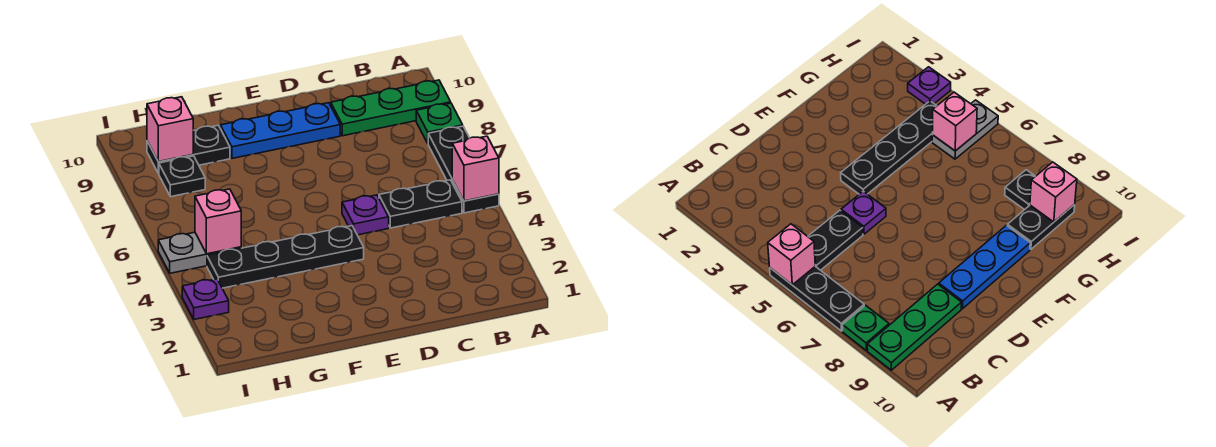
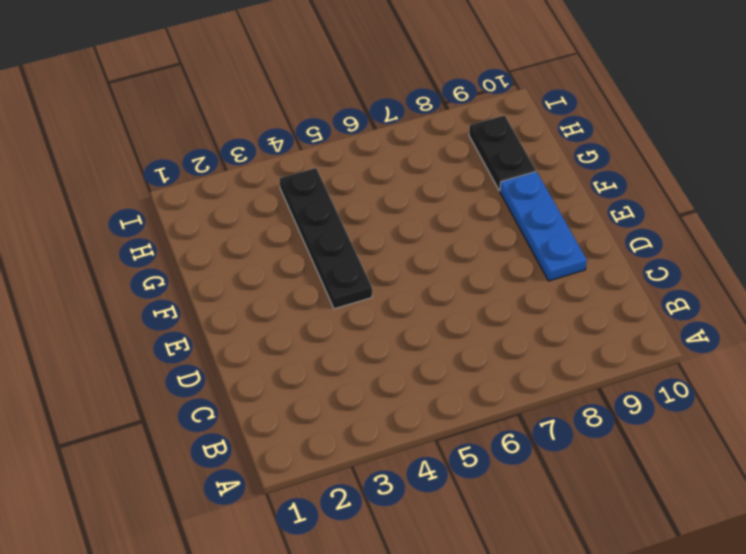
none -> black plate A5:A7 level 1
none -> green plate A8 level 1
none -> green plate A9:C9 level 1

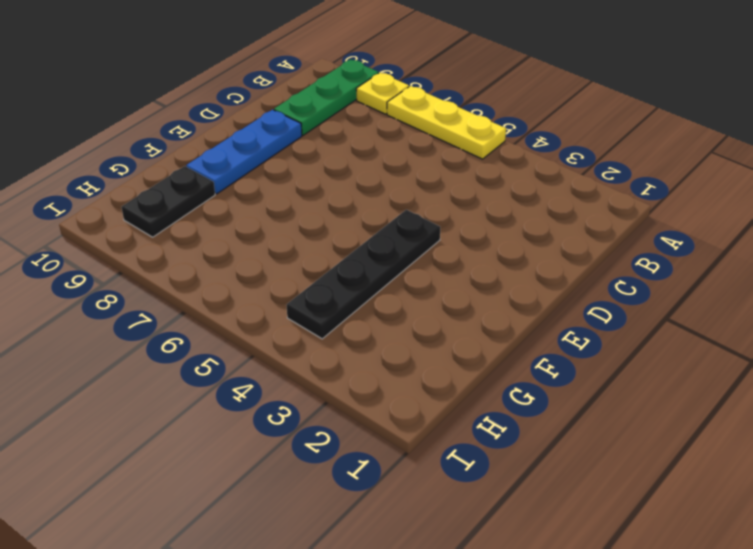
yellow plate A5:A7 level 1 -> black plate A5:A7 level 1
yellow plate A8 level 1 -> green plate A8 level 1
none -> black plate B5:C5 level 1
none -> purple plate D5 level 1
none -> grey plate H5:I5 level 1

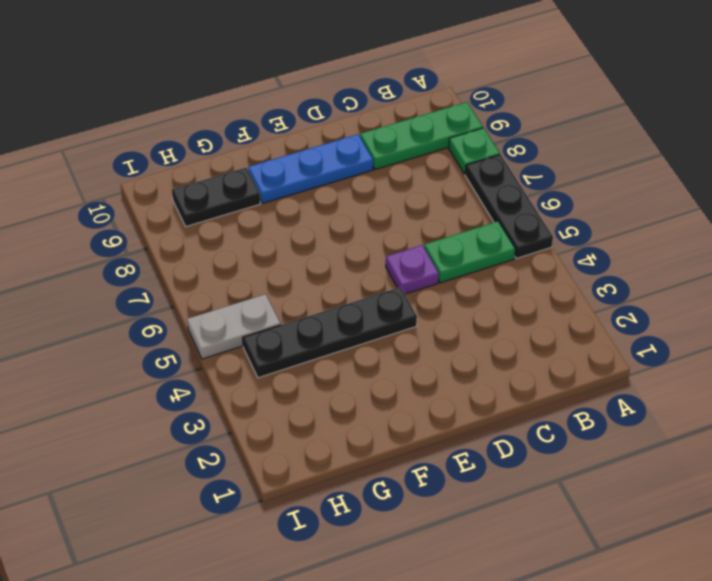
green plate B5:C5 level 1 -> black plate B5:C5 level 1
none -> black plate H8 level 1
none -> purple plate I3 level 1
none -> pink brick A5 level 2

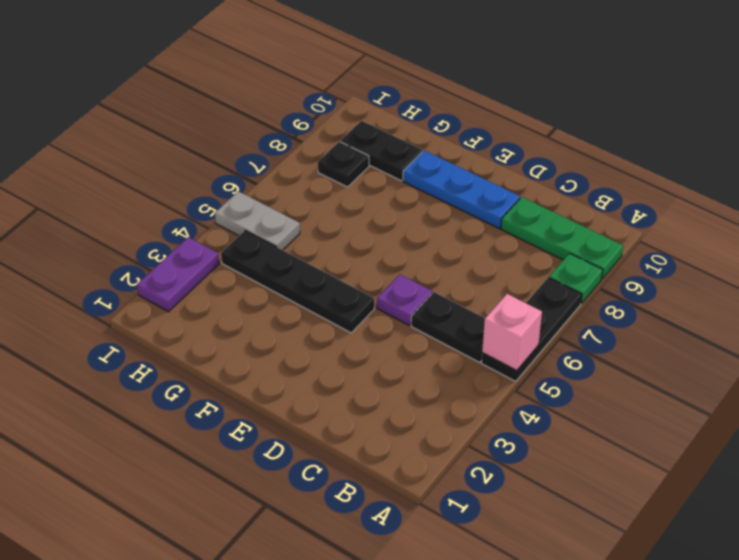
purple plate I2:I3 level 1 -> purple plate I3 level 1
none -> pink brick H5 level 2
none -> pink brick H9 level 2

